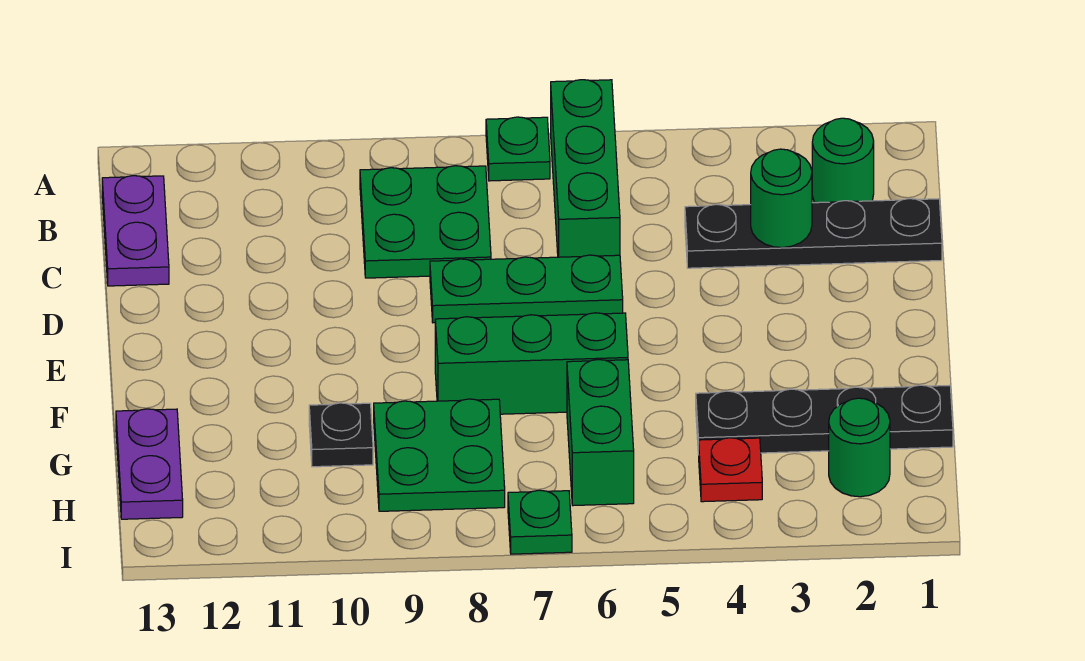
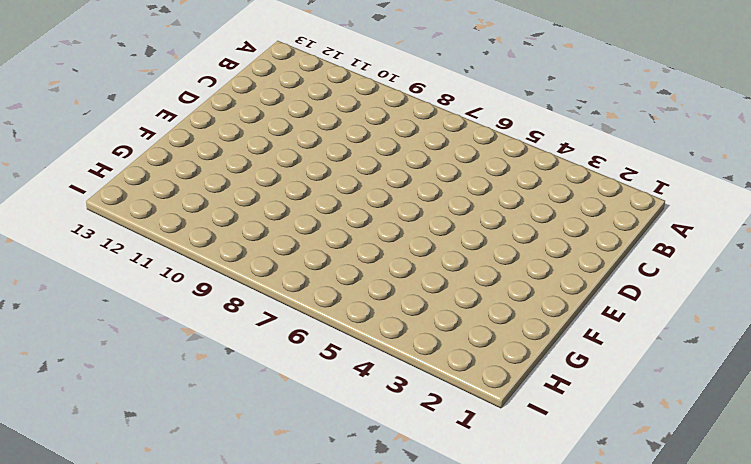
none -> green brick A6:C6 level 1
none -> green plate A7 level 1
none -> green round brick B2 level 1

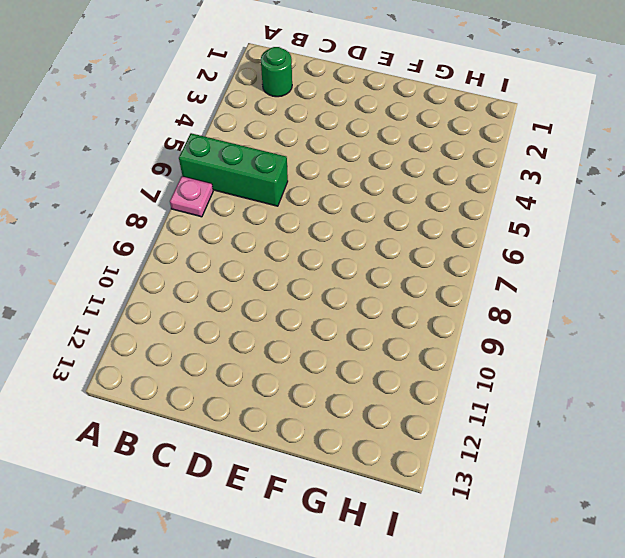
pink plate A7 level 1 -> green plate A7 level 1
none -> green plate B8:C9 level 1
none -> purple plate B13:C13 level 1
none -> black plate C1:C4 level 1

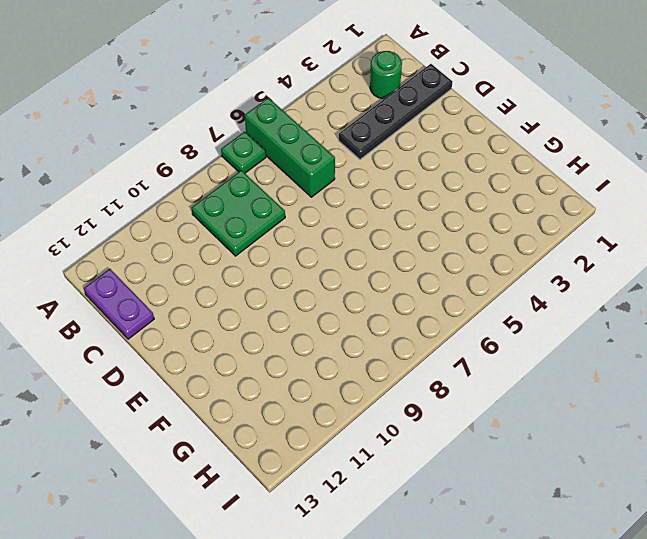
none -> green plate D6:D8 level 1
none -> green brick F6:F8 level 1
none -> black plate G1:G4 level 1

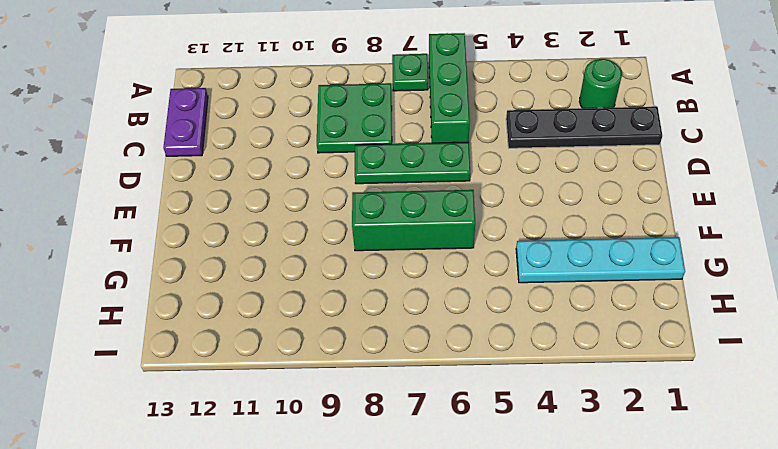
cyan plate G1:G4 level 1 -> black plate G1:G4 level 1
none -> green brick G6:H6 level 1
none -> green plate G8:H9 level 1
none -> black plate G10 level 1

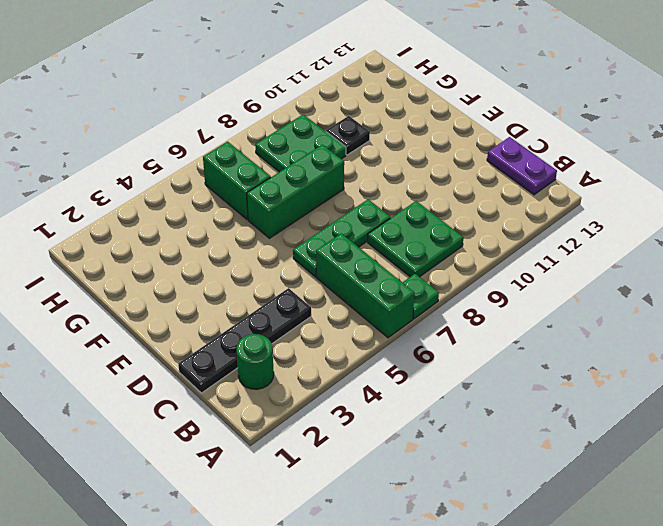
none -> black plate G1:G4 level 1
none -> purple plate G13:H13 level 1
none -> green round brick H2 level 1

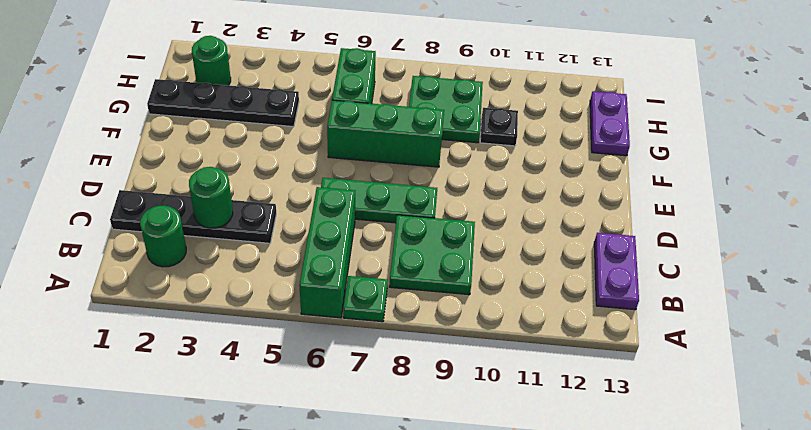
none -> red plate H4 level 1
none -> green plate I7 level 1

